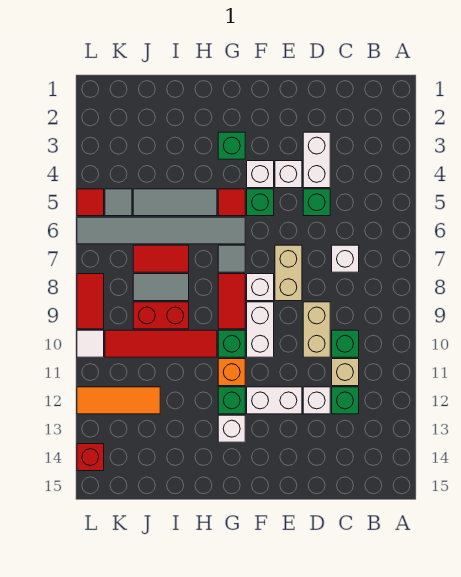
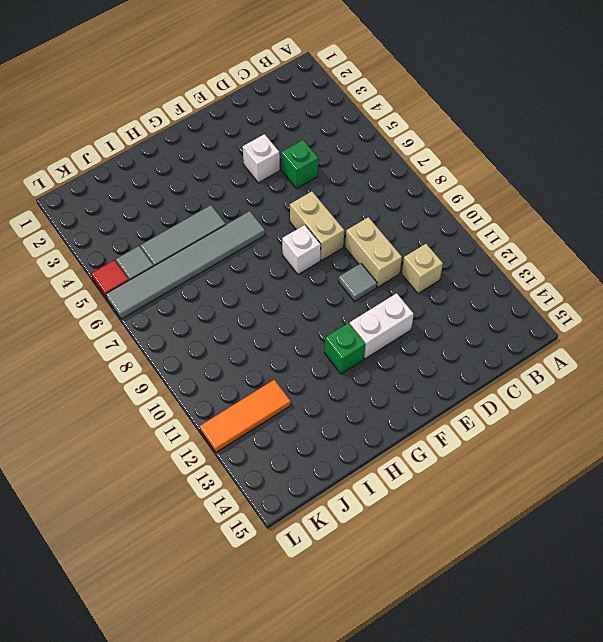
grey tile E10 level 1 -> grey tile G7 level 1
none -> white brick C7 level 1
none -> green brick C10 level 1
none -> green brick C12 level 1
none -> white brick D3:D4 level 1

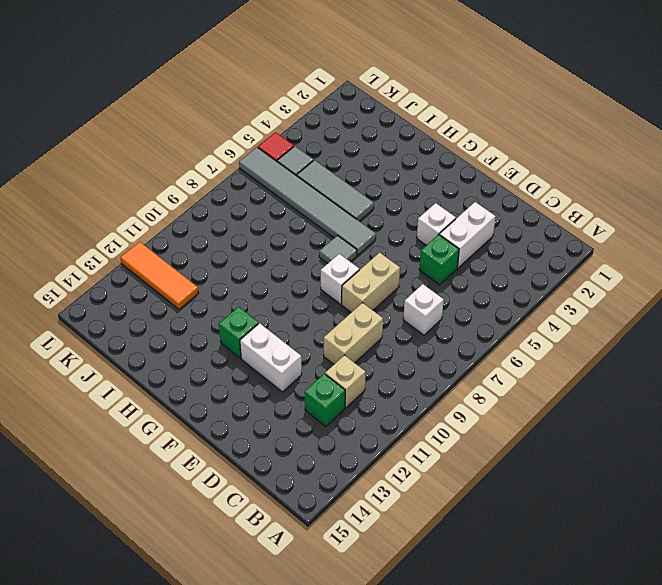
none -> green brick C10 level 1
none -> white brick D12 level 1
none -> white brick F4 level 1
none -> green brick F5 level 1

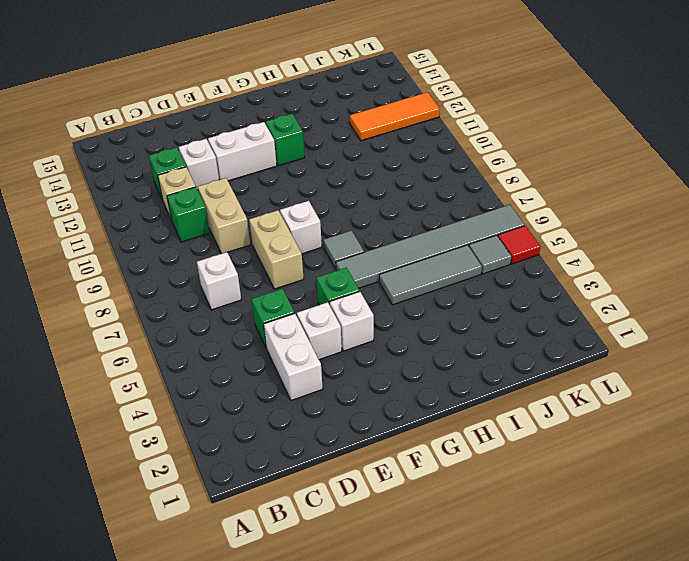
none -> white brick F9:F10 level 1
none -> green brick G3 level 1
none -> red tile G5 level 1
none -> red tile G8:G9 level 1

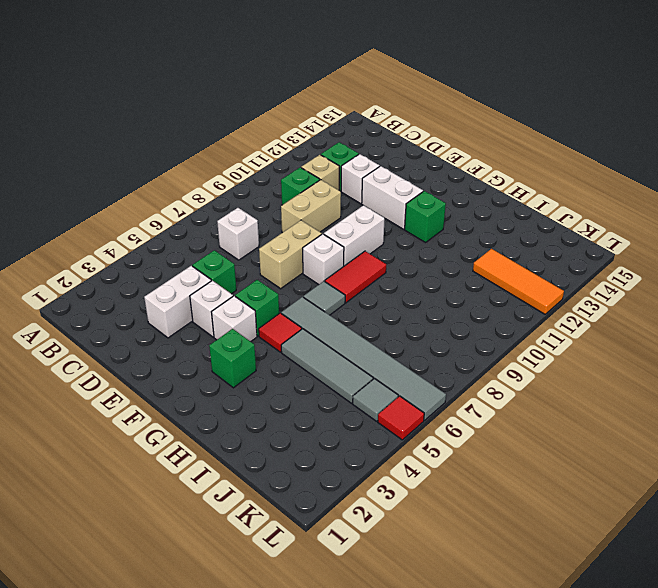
none -> green brick G10 level 1
none -> orange brick G11 level 1
none -> white brick G13 level 1
none -> red tile H10:K10 level 1

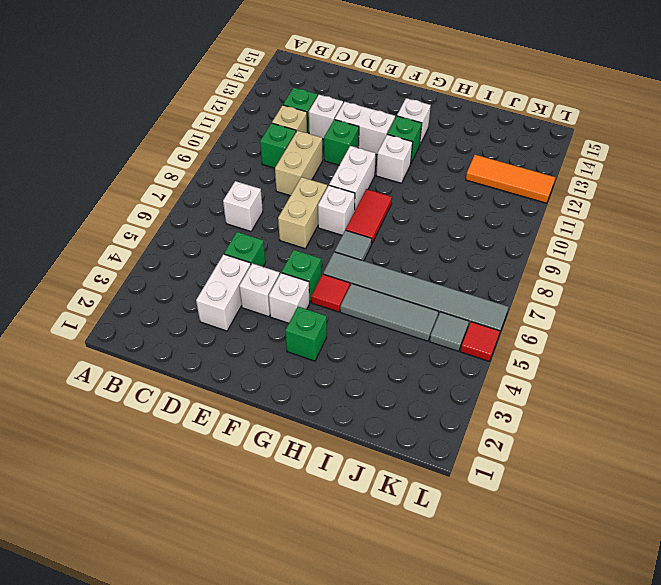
green brick E11 level 1 -> green brick G10 level 1
white brick G11 level 1 -> orange brick G11 level 1
none -> red tile H10:K10 level 1
none -> red tile I7:J7 level 1
none -> grey tile I8:J8 level 1
none -> red brick I9:J9 level 1

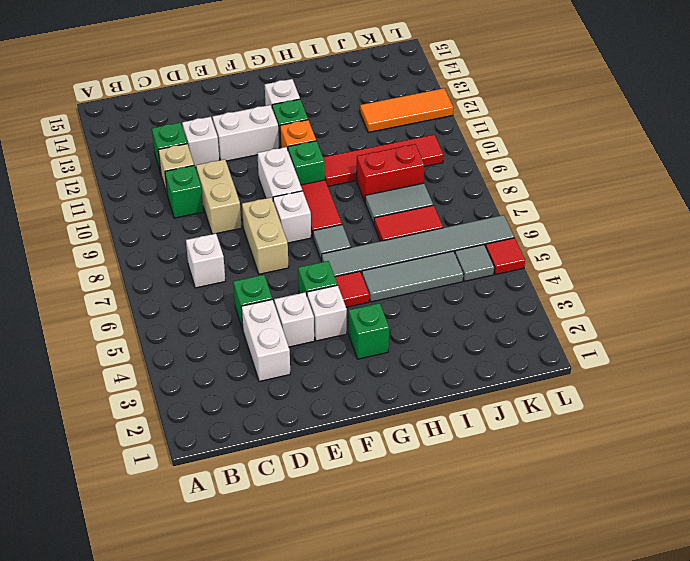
none -> red tile L8:L9 level 1
none -> white tile L10 level 1
none -> red brick L14 level 1

